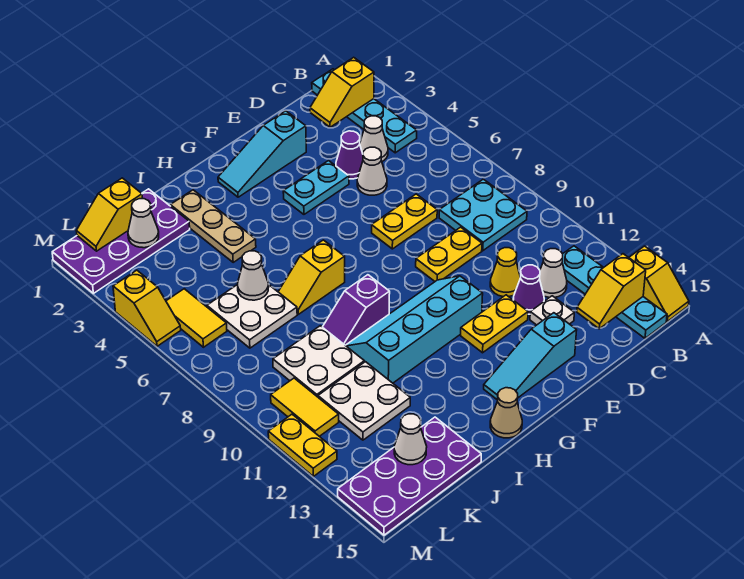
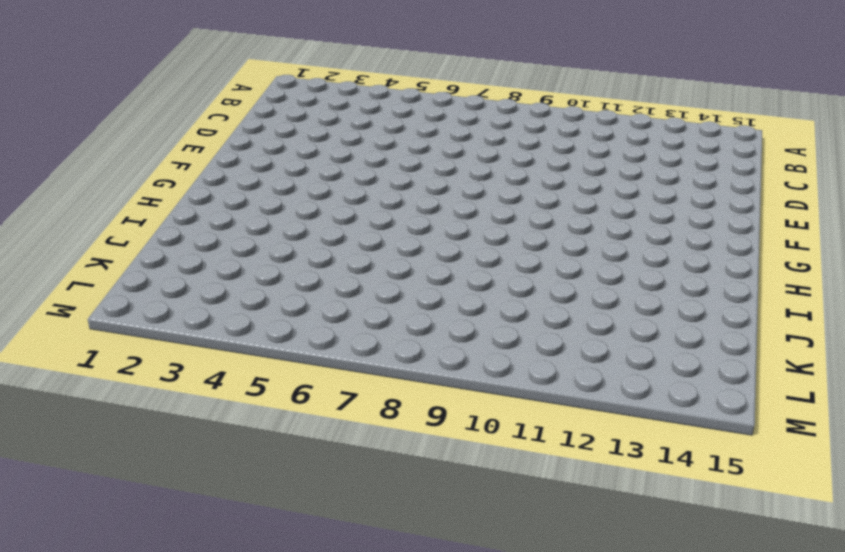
none -> yellow slope A14:A15 level 1 top 14
none -> cyan plate B1:B4 level 1
none -> cyan plate B8:C9 level 1
none -> cyan plate B12:B15 level 1

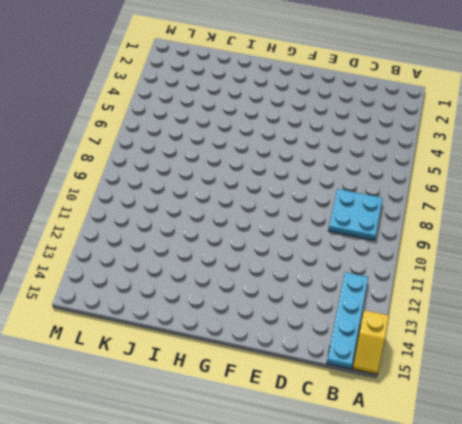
none -> cyan plate B1:B4 level 1
none -> white cone C4 level 1
none -> white cone C12 level 1
none -> purple cone D4 level 1

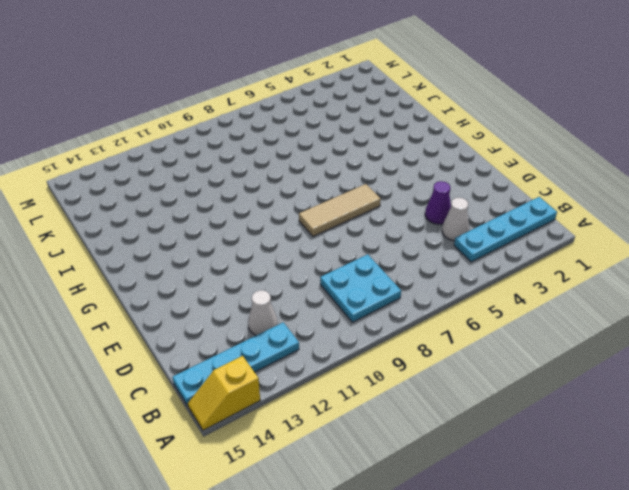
tan tile F6:F8 level 1 -> none
none -> white cone D5 level 1
none -> yellow plate D7:E7 level 1
none -> yellow plate D9:E9 level 1
none -> yellow cone D11 level 1

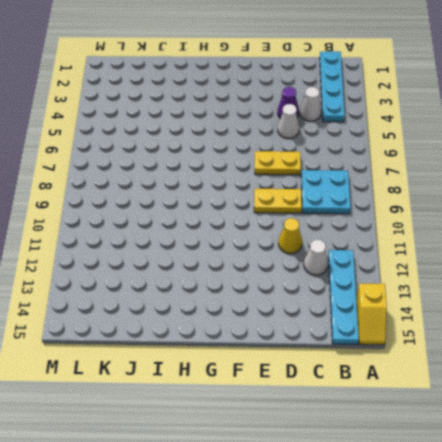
none -> purple cone D12 level 1
none -> white plate D13 level 1
none -> cyan slope E2:G2 level 1 top E
none -> cyan plate E4:F4 level 1

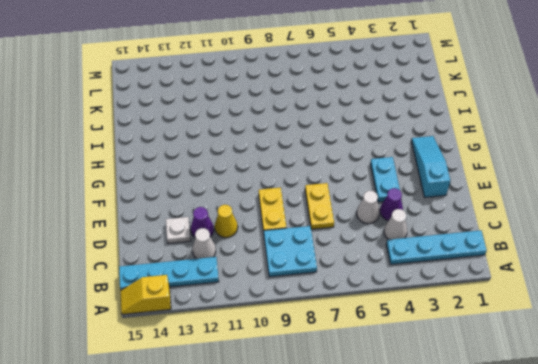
none -> yellow plate E12:F12 level 1
none -> cyan slope E14:G14 level 1 top E
none -> cyan slope F10:I11 level 1 top 11
none -> yellow slope H7:I7 level 1 top H

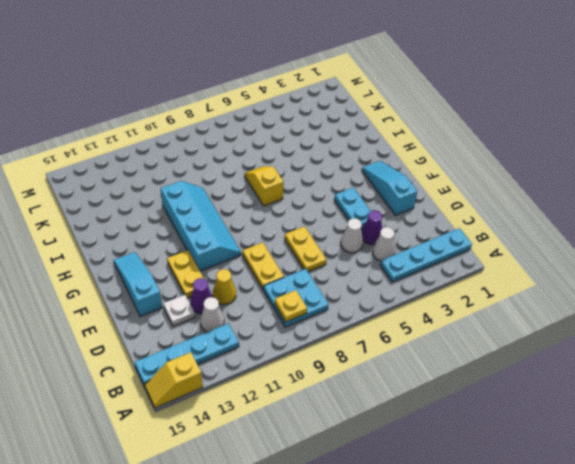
yellow plate B9 level 2 -> none
none -> purple slope H9:I9 level 1 top H
none -> tan cone H15 level 1
none -> tan plate I2:I4 level 1
none -> purple plate J1:M2 level 1

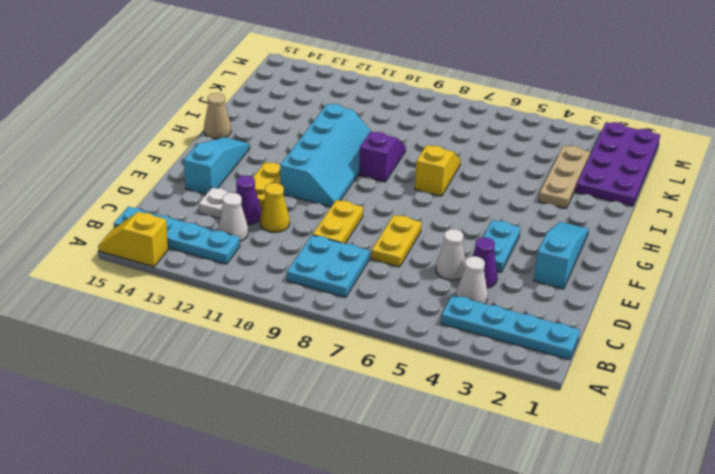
tan plate I3:K3 level 1 -> tan plate I2:I4 level 1
none -> white plate J6:K7 level 1
none -> white plate J9:K10 level 1
none -> white plate J11:K12 level 1
none -> purple plate J14:M15 level 1

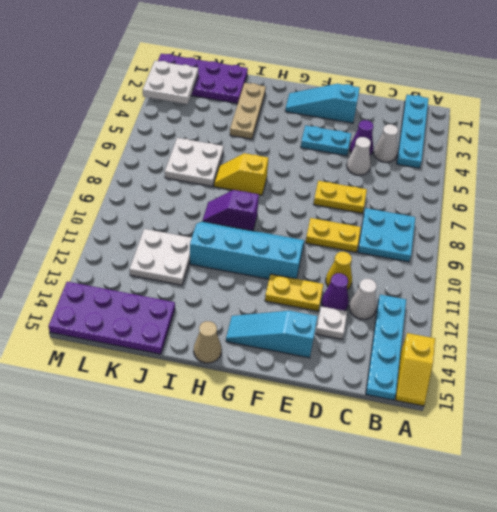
white plate L2:M3 level 2 -> white plate J9:K10 level 1
none -> yellow tile L5:L6 level 1
none -> yellow tile L10:L11 level 1
none -> yellow slope M4:M5 level 1 top 4
none -> yellow plate M11:M12 level 1

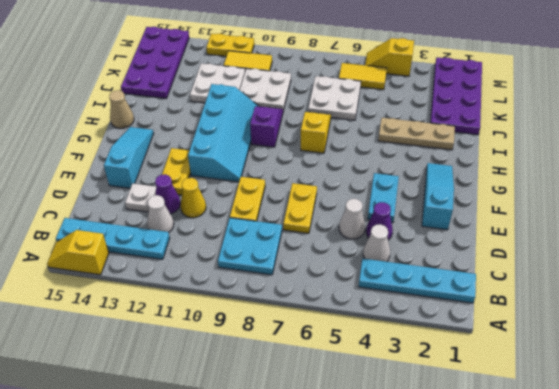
none -> yellow slope B2:C2 level 2 top B
none -> yellow slope B14:C14 level 2 top B
none -> white cone J6 level 2
none -> yellow slope K1:L1 level 2 top K

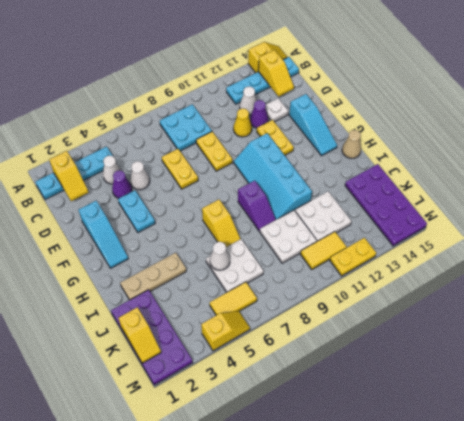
none -> white cone K2 level 2
none -> white cone K14 level 2

